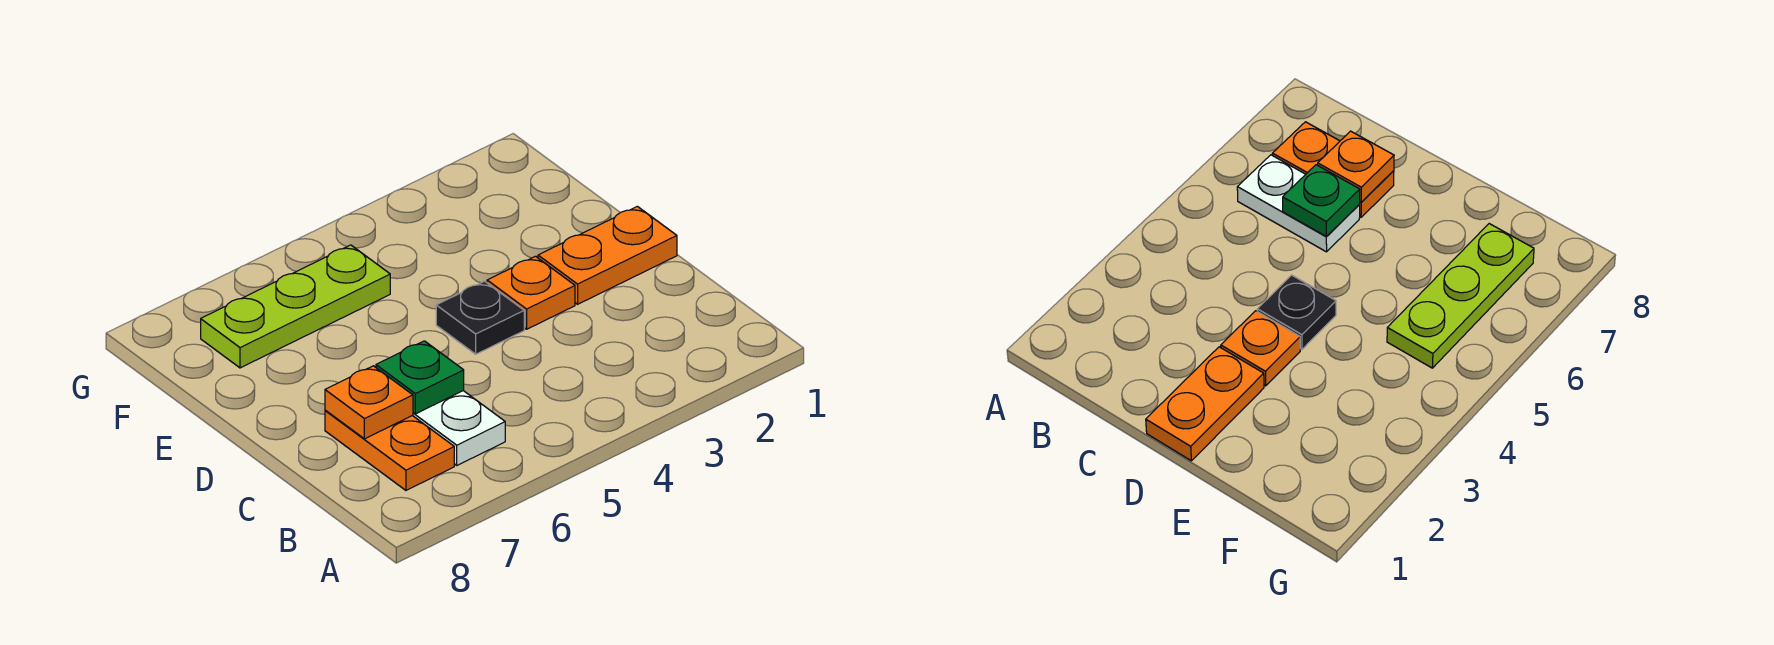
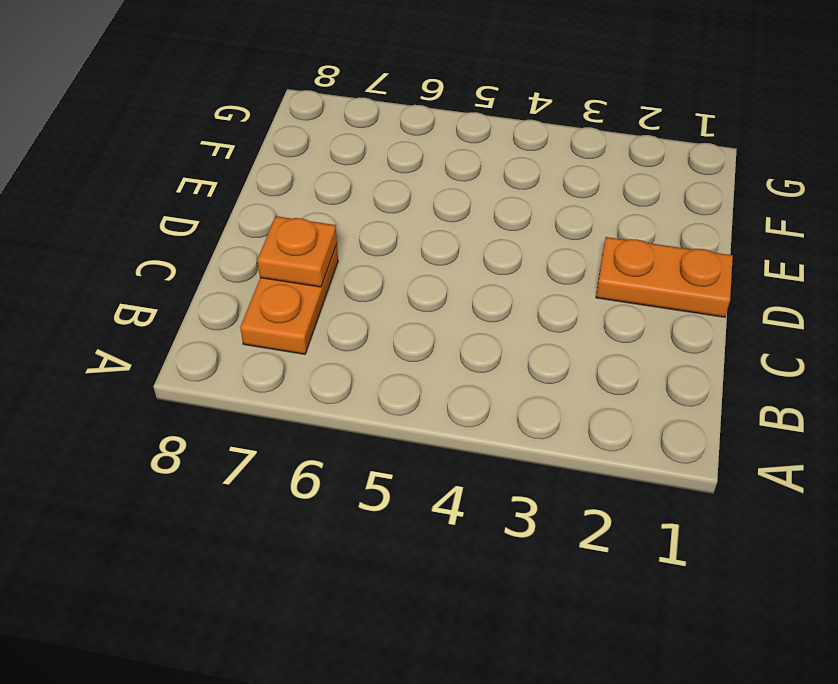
none -> white plate B6:C6 level 1
none -> orange plate D3 level 1

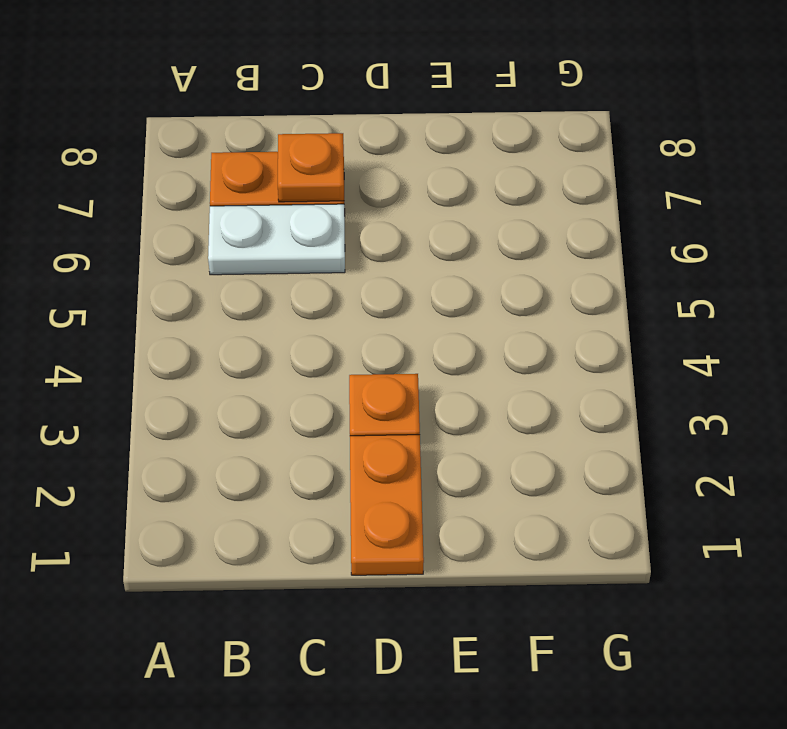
none -> black plate D4 level 1
none -> lime plate F5:F7 level 1

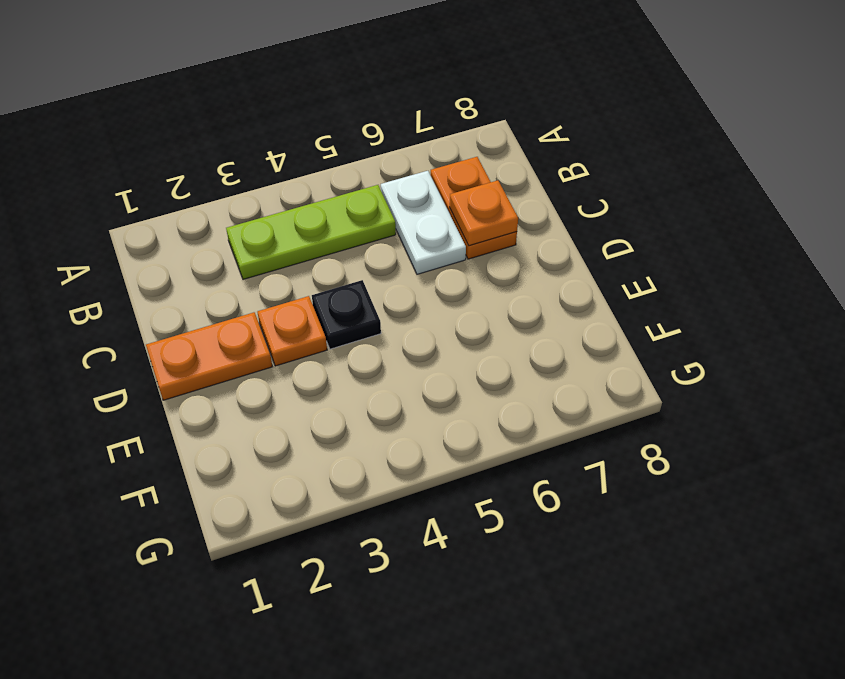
lime plate B3:B5 level 1 -> lime plate F5:F7 level 1
none -> green plate C6 level 2

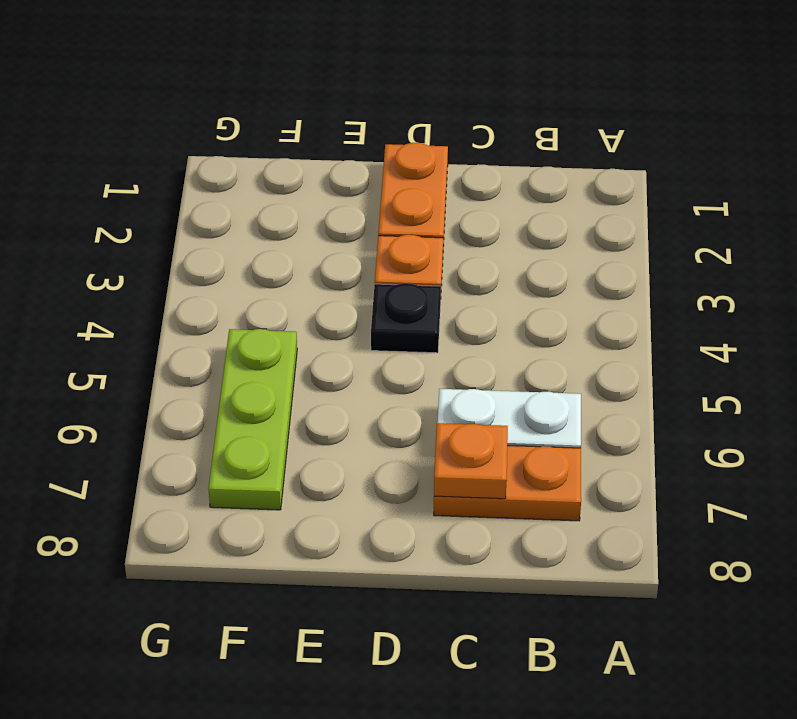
none -> green plate C6 level 2

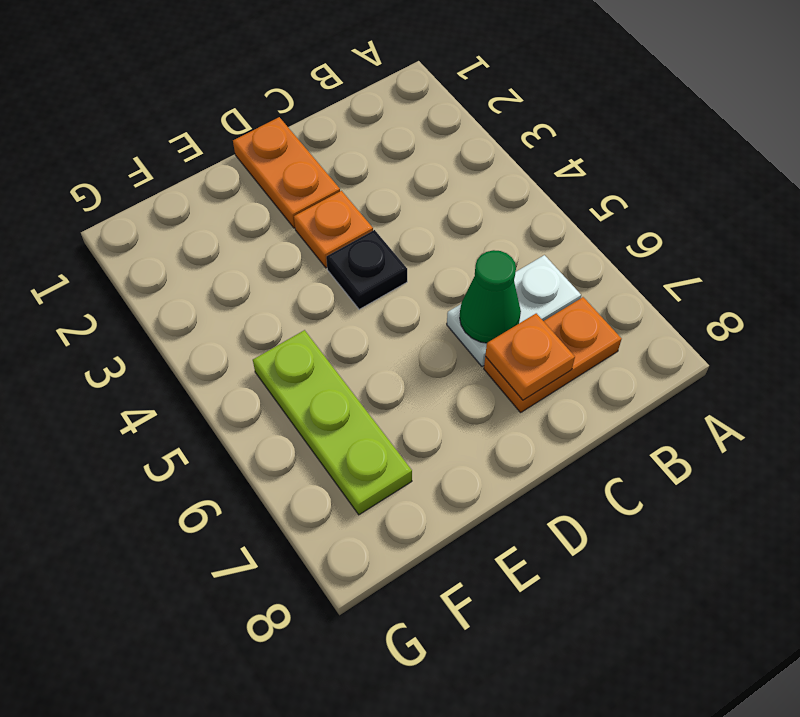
green cone C6 level 2 -> green plate C6 level 2

